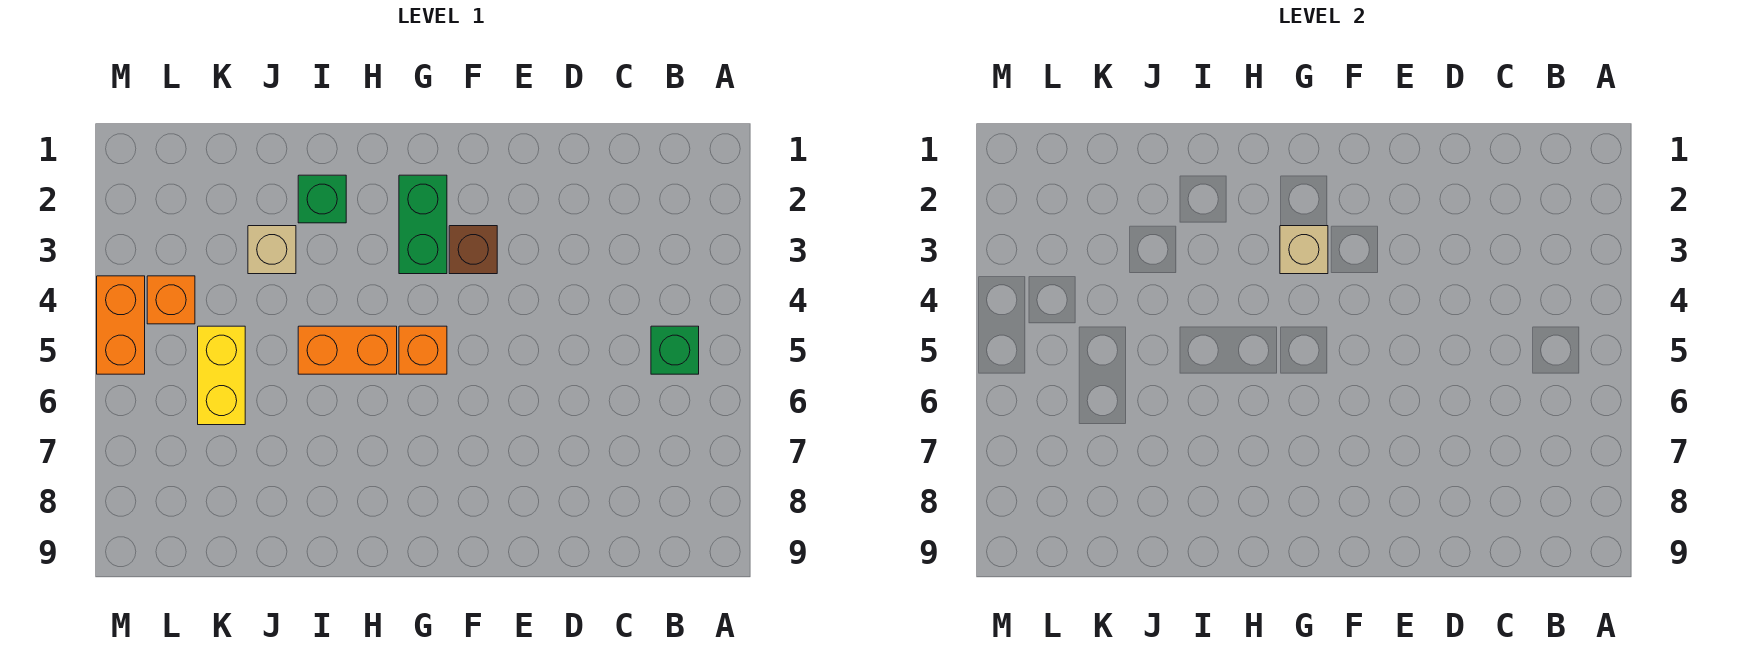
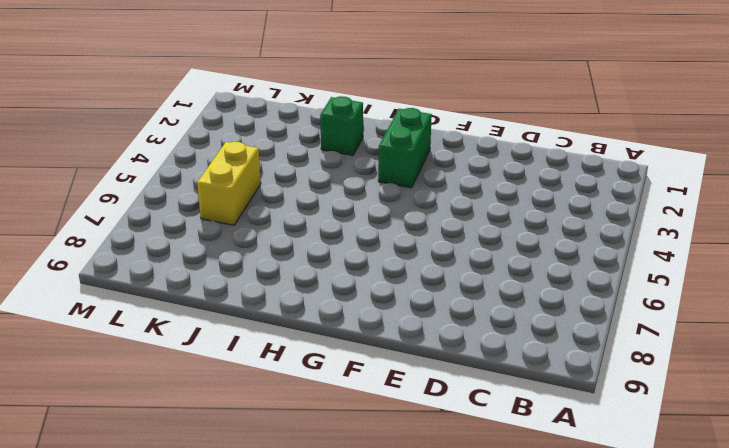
none -> green brick B5 level 1
none -> brown brick F3 level 1

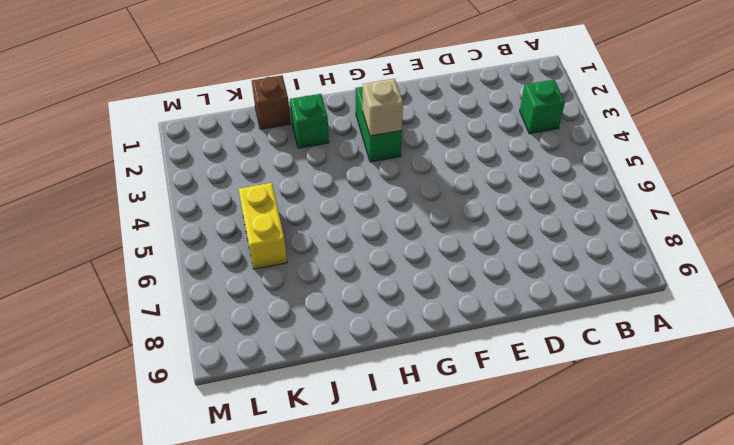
green brick B3 level 1 -> green brick B5 level 1
brown brick J1 level 1 -> brown brick F3 level 1
none -> orange brick G5 level 1
none -> orange brick H5:I5 level 1

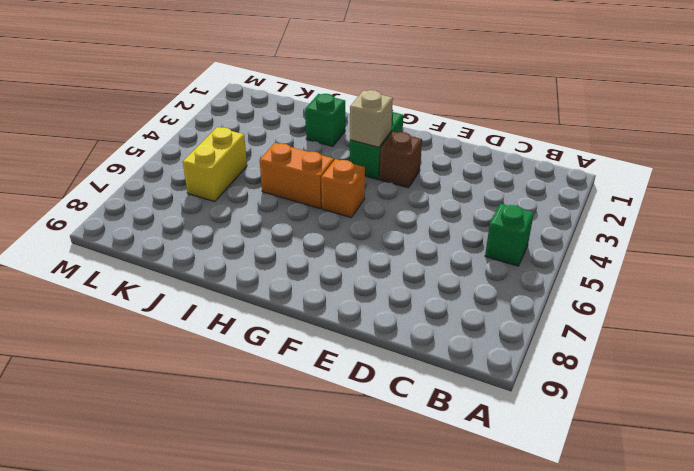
none -> tan brick J3 level 1
none -> orange brick L4 level 1

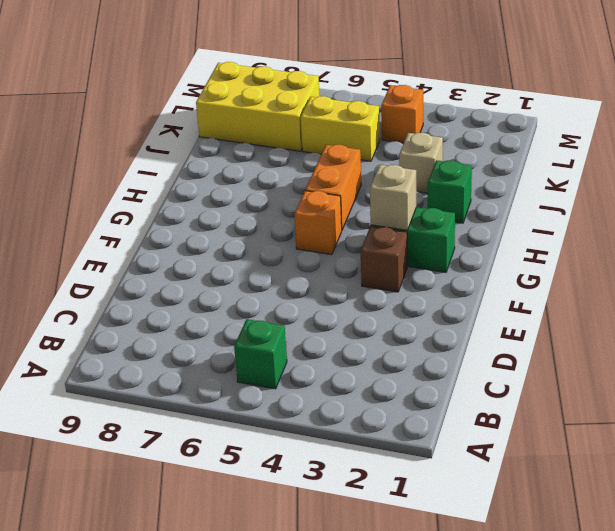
yellow brick K7:L9 level 1 -> none
none -> orange brick M4:M5 level 1

